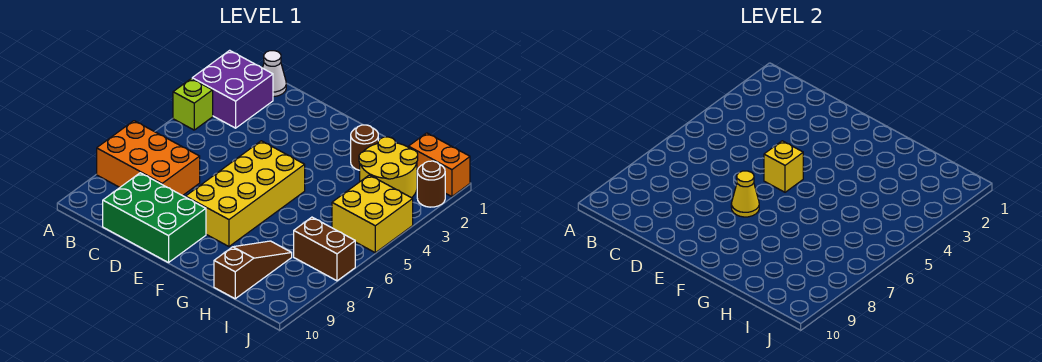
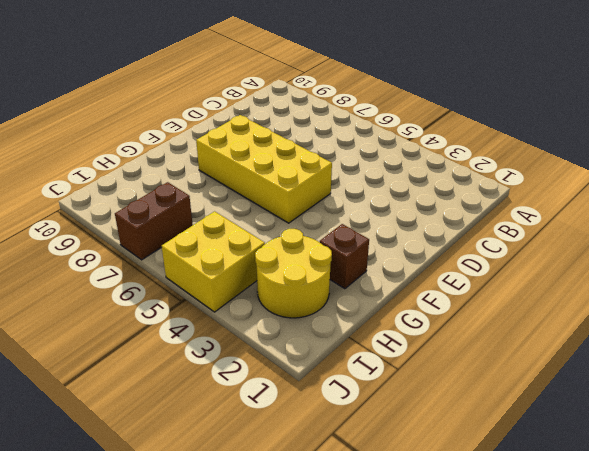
brown brick G2 level 1 -> brown round brick G2 level 1
none -> purple brick A2:B3 level 1
none -> lime brick A4 level 1
none -> orange brick A7:C8 level 1

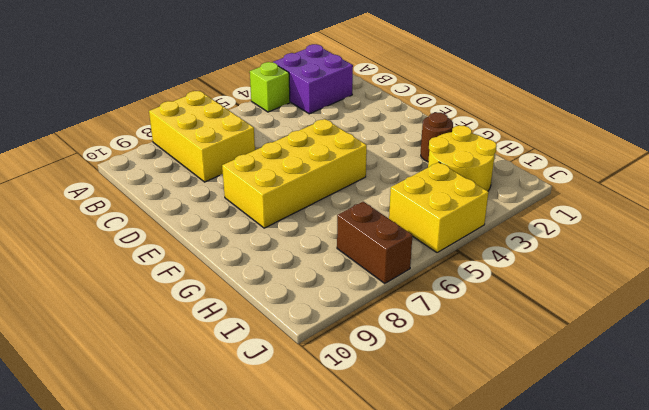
yellow brick A7:C8 level 1 -> orange brick A7:C8 level 1
none -> white cone B1 level 1
none -> green brick C9:E10 level 1
none -> brown slope H8:H10 level 1 top 10

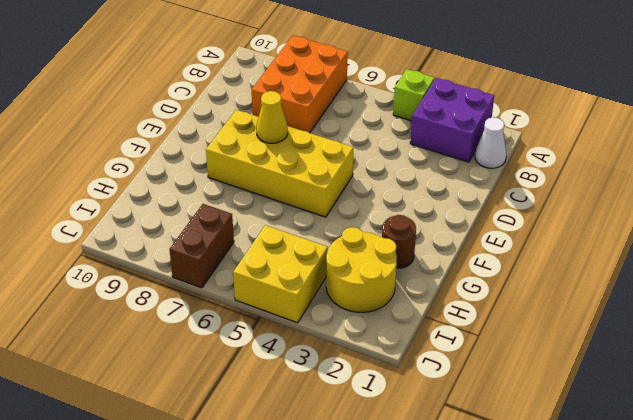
none -> green brick C9:E10 level 1
none -> brown slope H8:H10 level 1 top 10
none -> orange brick I1:J1 level 1

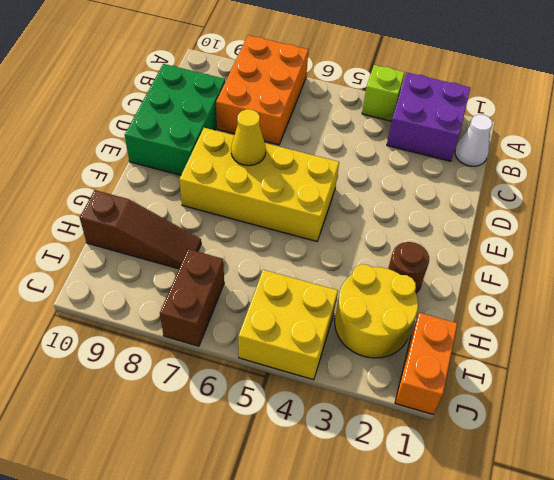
none -> brown round brick J2 level 1
none -> yellow brick E5 level 2

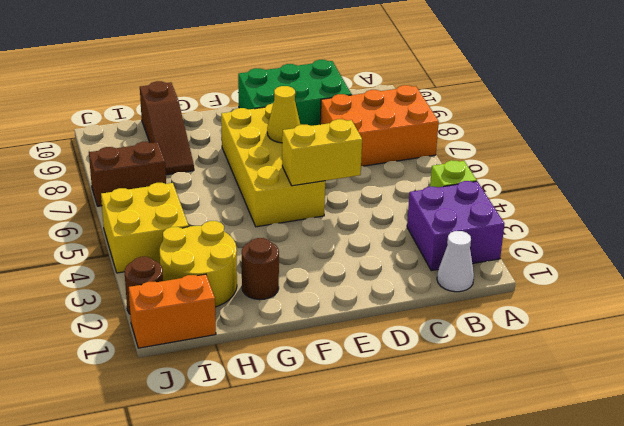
yellow brick D5:E5 level 2 -> yellow brick E5 level 2

